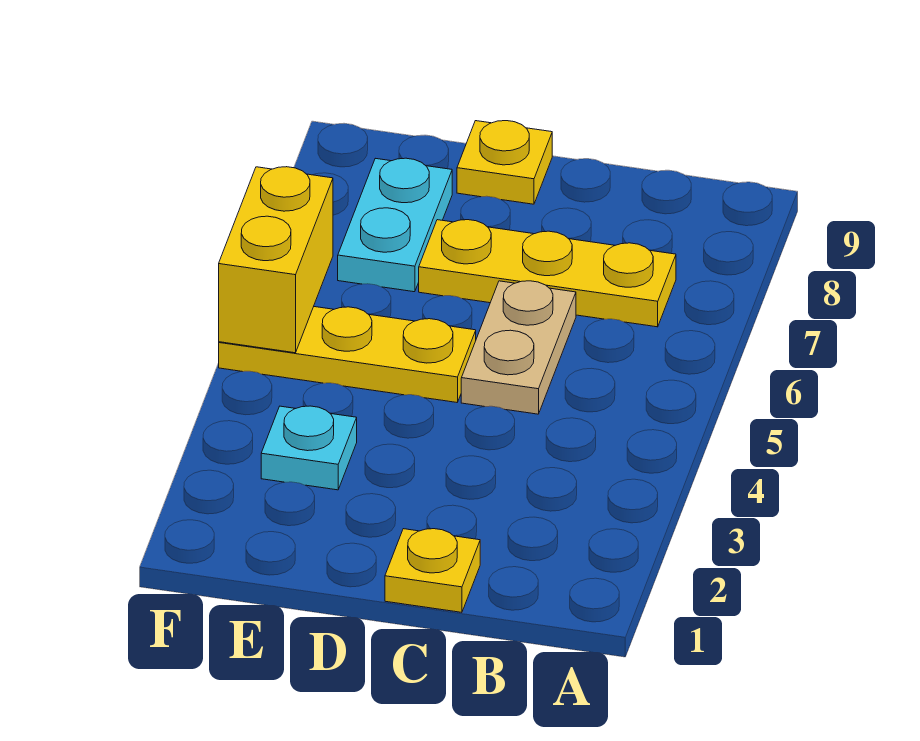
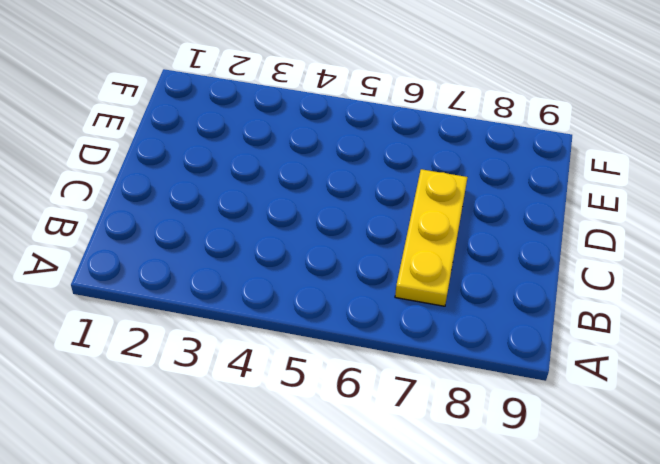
none -> yellow plate C1 level 1
none -> tan plate C5:C6 level 1

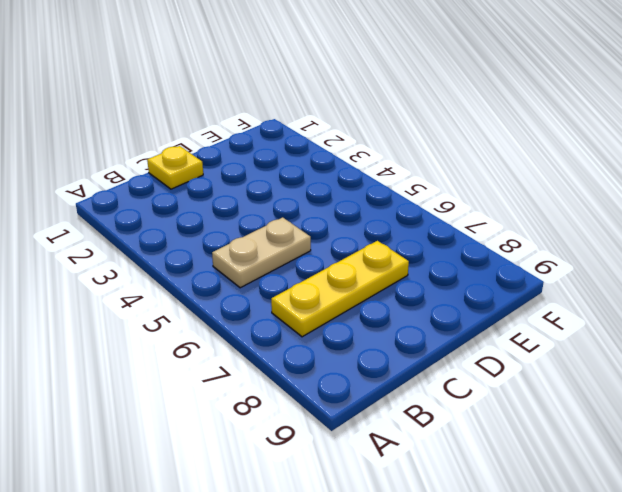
tan plate B5:C5 level 1 -> tan plate C5:C6 level 1
none -> yellow plate D5:F5 level 1
none -> yellow plate D9 level 1

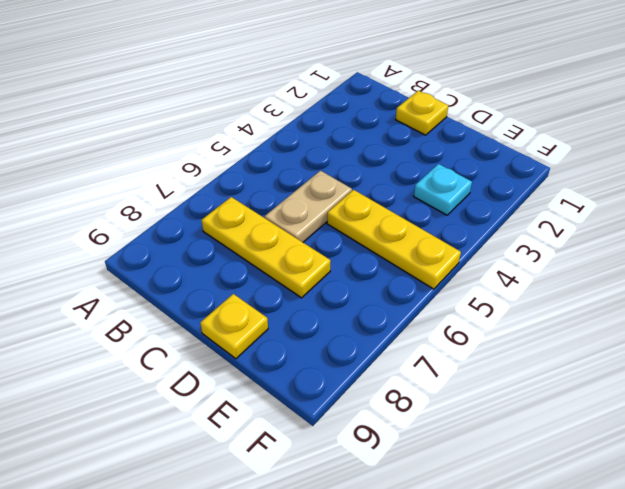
none -> cyan plate E7:E8 level 1
none -> yellow brick F5:F6 level 2

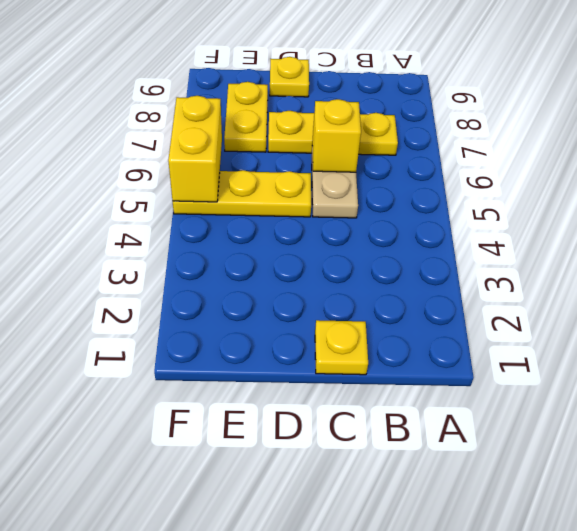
yellow brick C6 level 2 -> none
yellow plate E7:E8 level 1 -> cyan plate E7:E8 level 1
none -> cyan plate E3 level 1

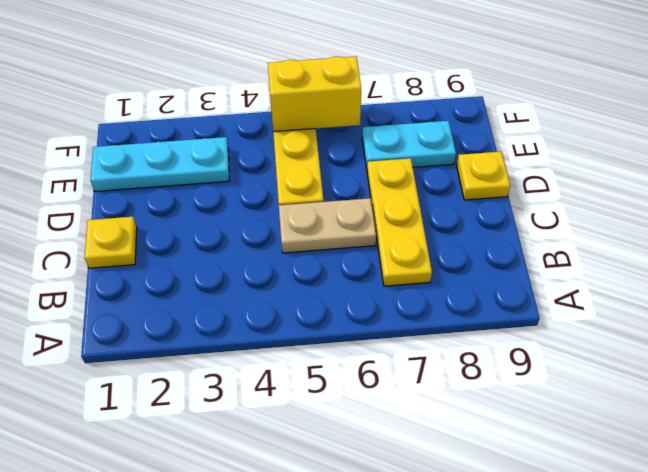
cyan plate E1:E3 level 1 -> cyan plate E3 level 1

